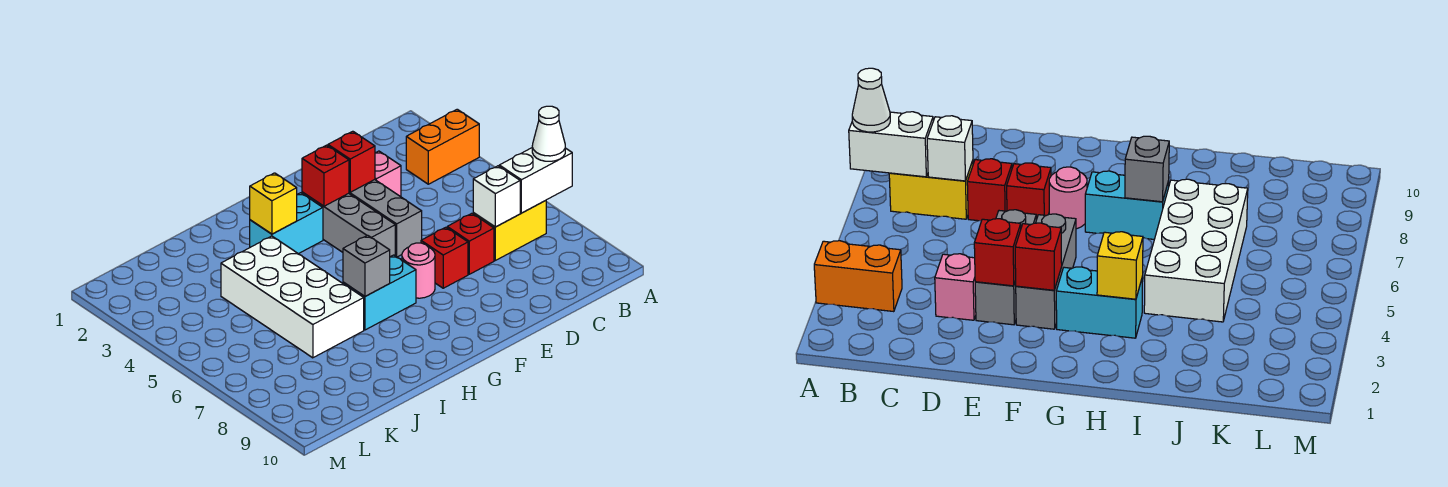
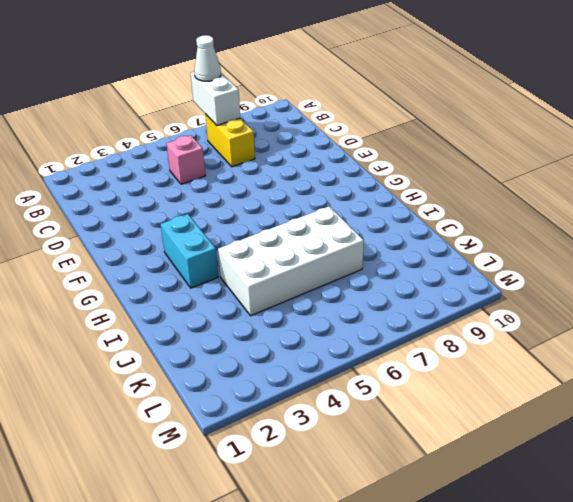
pink brick C5 level 1 -> pink brick D3 level 1
none -> orange brick A3:B3 level 1
none -> red brick D7 level 1
none -> grey brick E3:E5 level 1

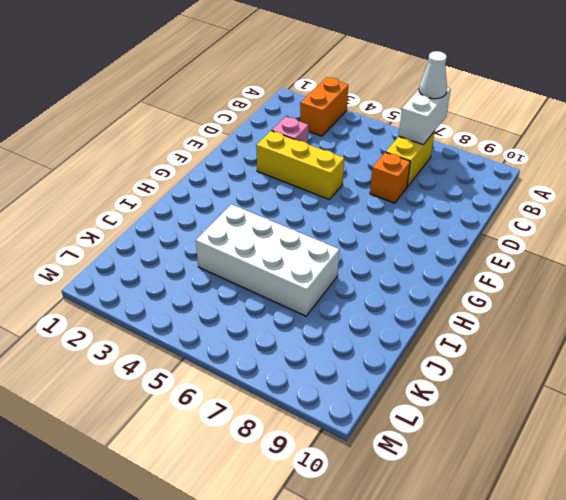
orange brick D7 level 1 -> red brick D7 level 1
yellow brick E3:E5 level 1 -> grey brick E3:E5 level 1
none -> red brick E7 level 1
none -> grey brick F3:F5 level 1
none -> pink round brick F7 level 1

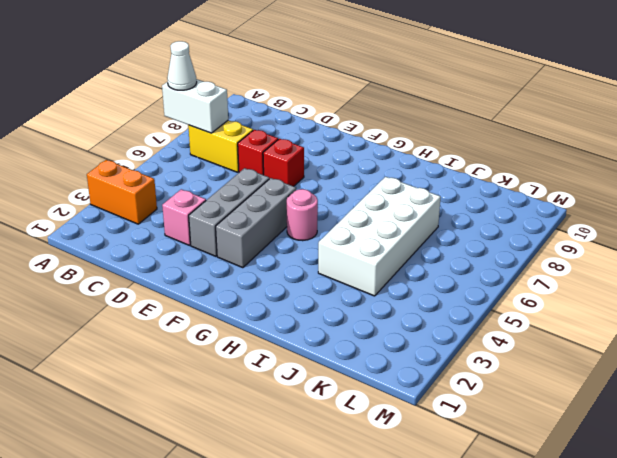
pink round brick G5 level 1 -> pink round brick F7 level 1
none -> cyan brick G3:H3 level 1
none -> cyan brick G7:H7 level 1
none -> white brick C7 level 2

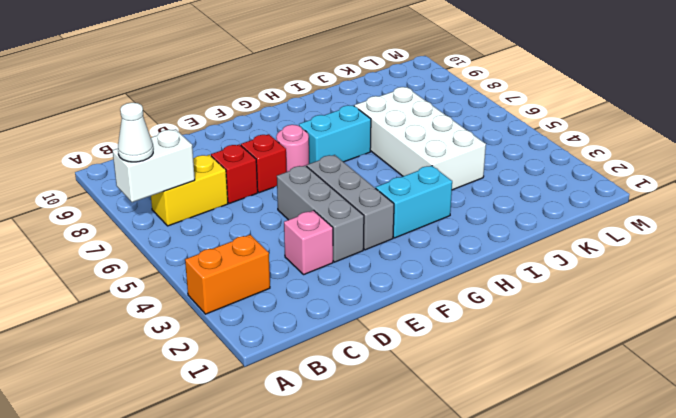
none -> white brick C7 level 2
none -> red brick E3 level 2
none -> red brick F3 level 2

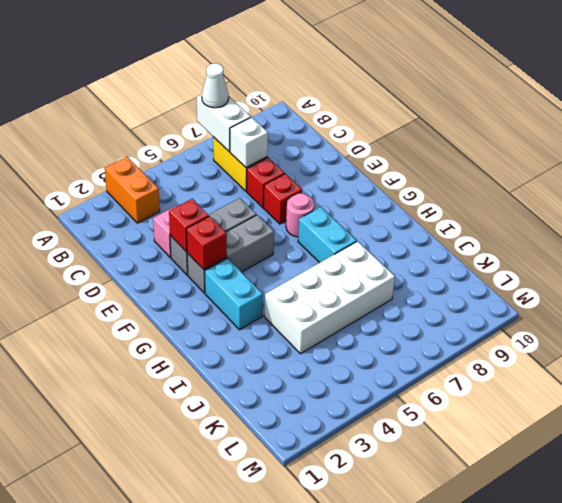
none -> yellow brick H3 level 2
none -> grey brick H7 level 2

